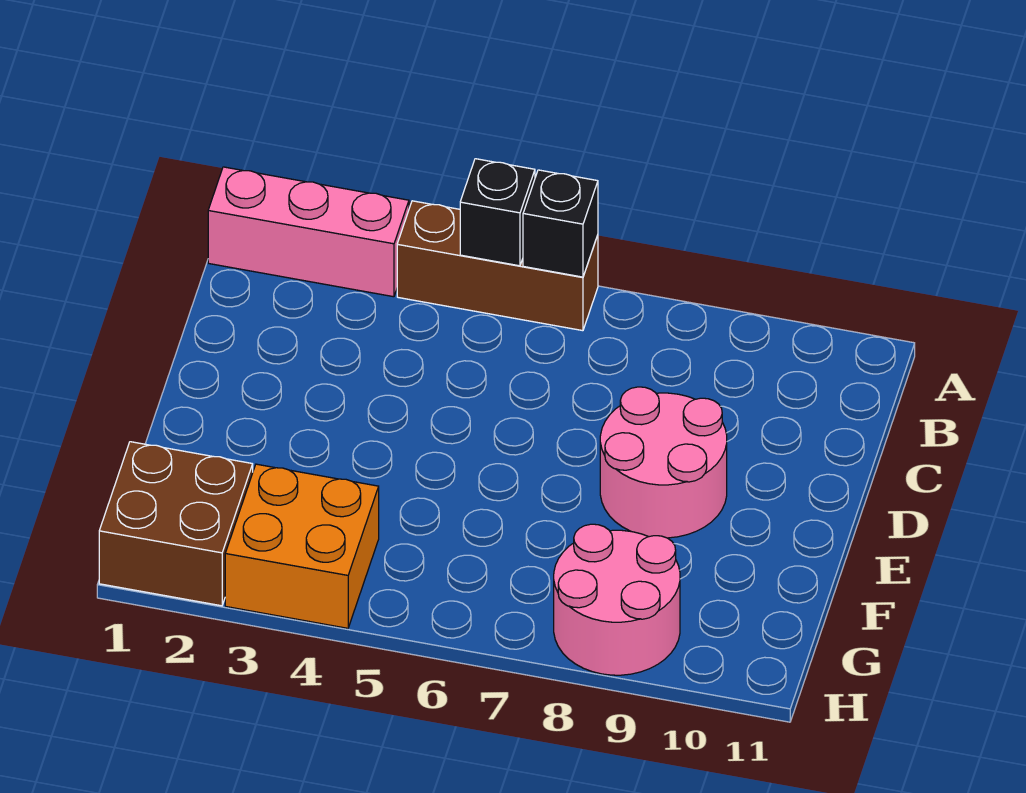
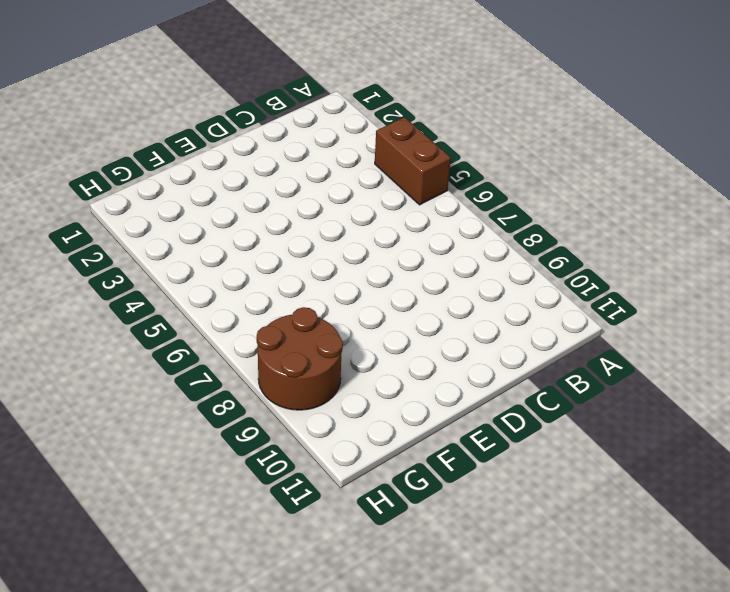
brown brick A4:A5 level 1 -> brown brick A4:A6 level 1
brown round brick G8:H9 level 1 -> pink round brick G8:H9 level 1
none -> pink brick A1:A3 level 1
none -> pink round brick D8:E9 level 1

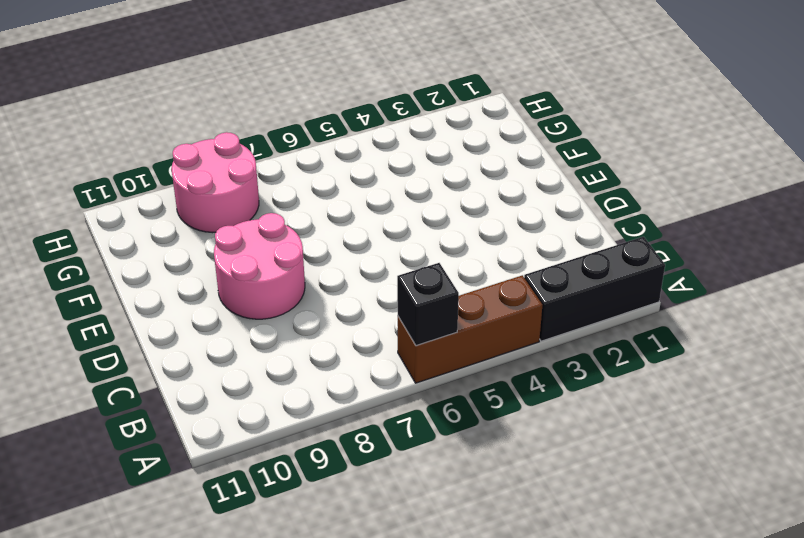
black brick A1:A3 level 1 -> pink brick A1:A3 level 1
none -> brown brick G1:H2 level 1
none -> orange brick G3:H4 level 1

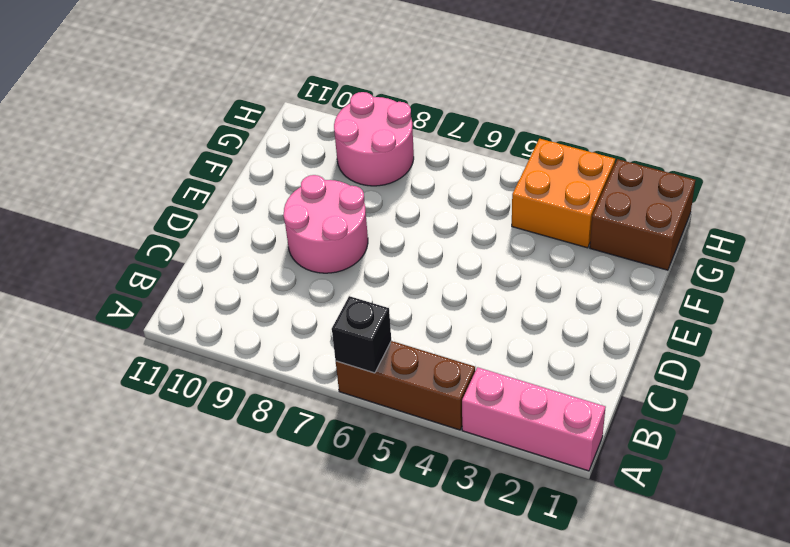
none -> black brick A5 level 2

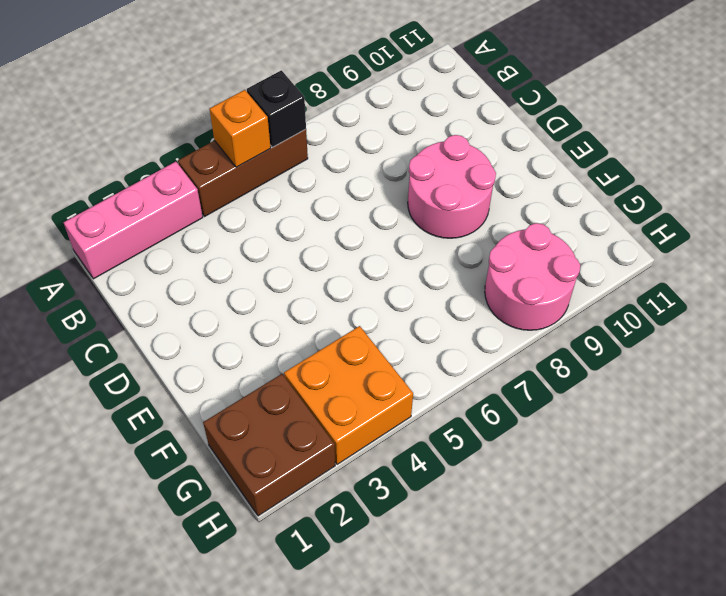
orange brick A5 level 2 -> black brick A5 level 2

